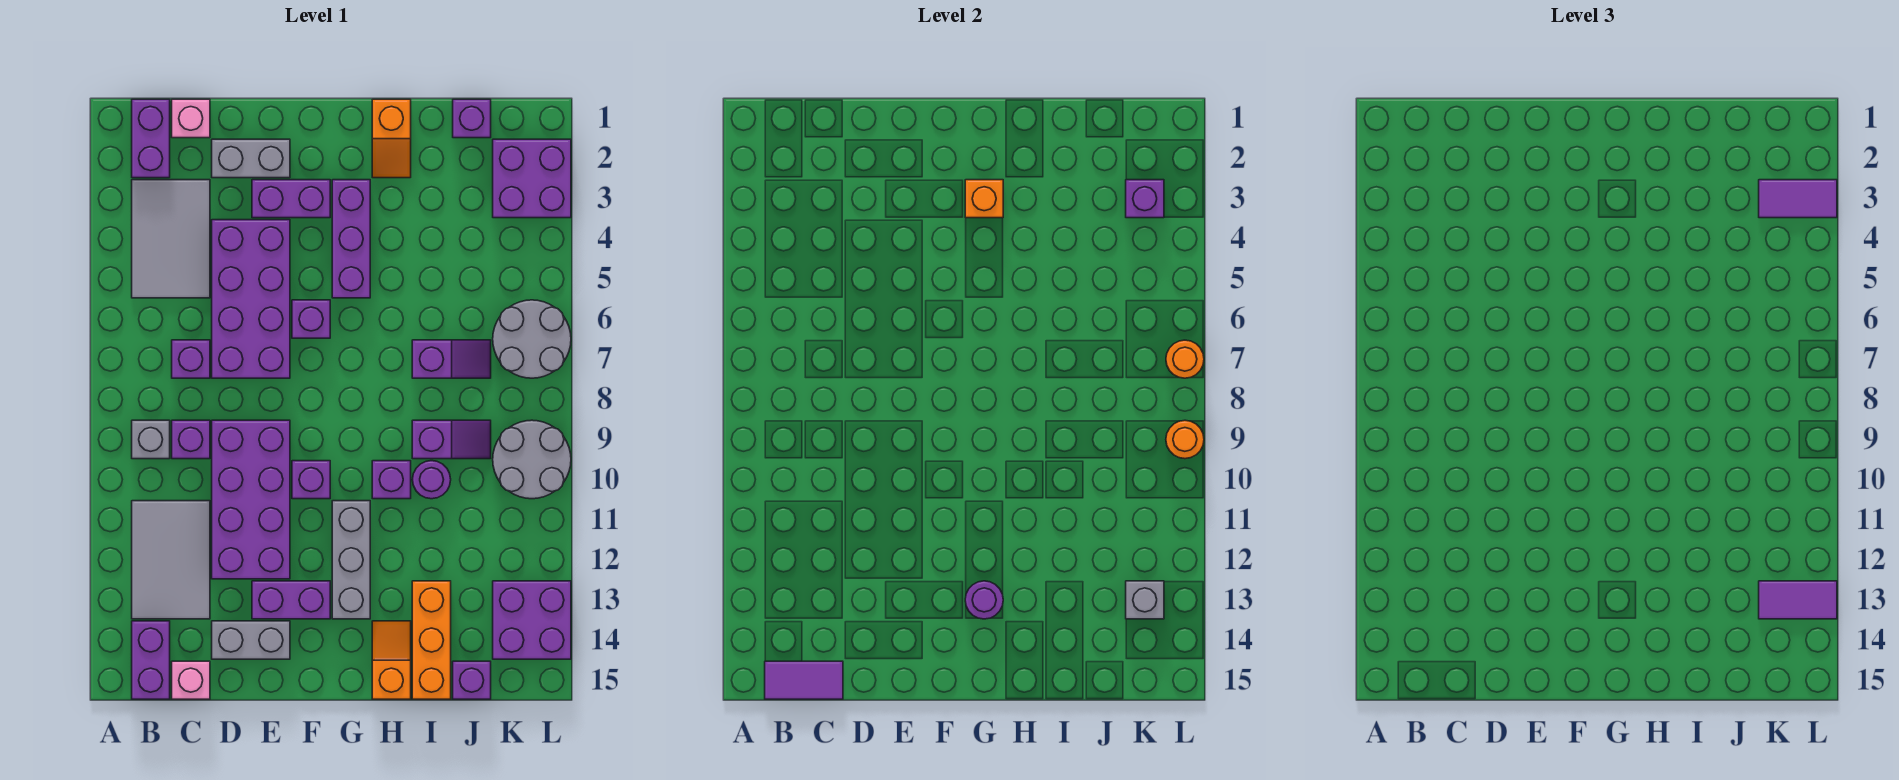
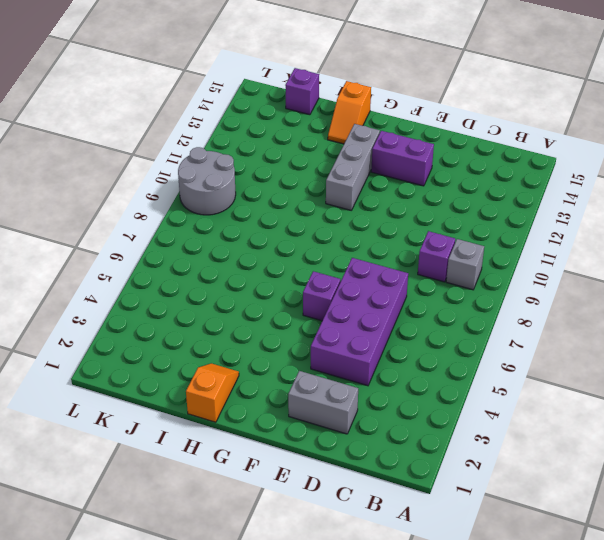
none -> purple brick B1:B2 level 1
none -> grey tile B3:C5 level 1
none -> grey tile B11:C13 level 1
none -> purple brick B14:B15 level 1

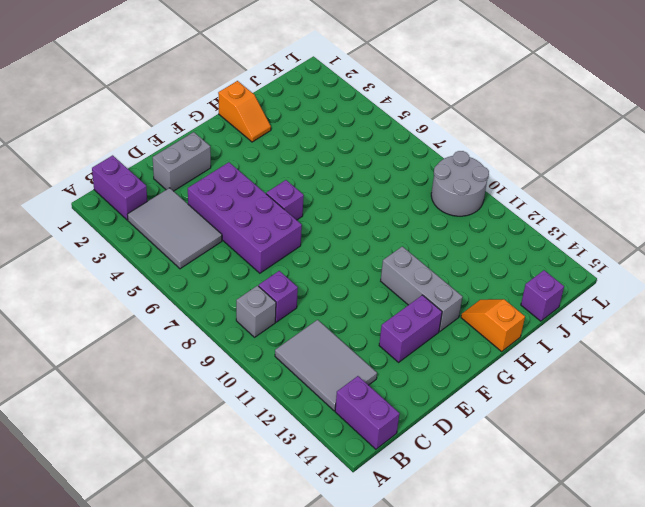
none -> pink brick C1 level 1
none -> purple brick C7 level 1
none -> pink brick C15 level 1
none -> purple brick D9:E12 level 1

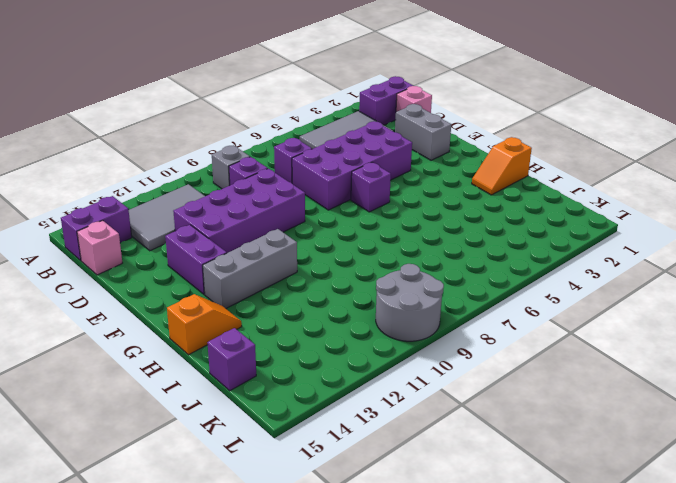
none -> grey brick D14:E14 level 1
none -> purple brick E3:F3 level 1
none -> purple brick F10 level 1
none -> purple brick G3:G5 level 1

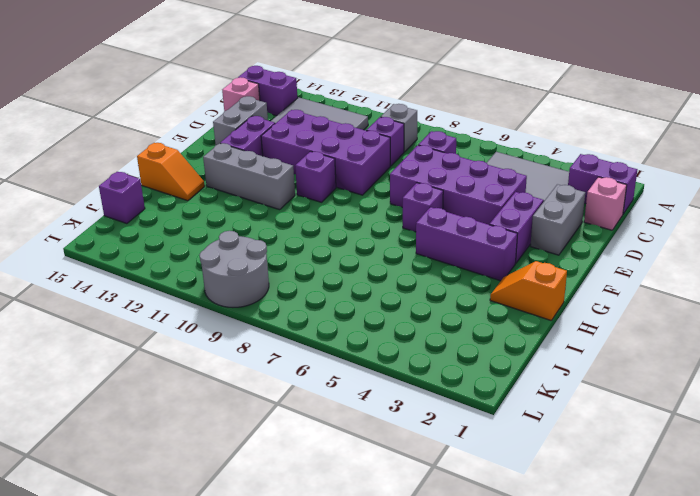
none -> purple brick H10 level 1
none -> purple slope I7:J7 level 1 top I
none -> purple slope I9:J9 level 1 top I
none -> purple round brick I10 level 1

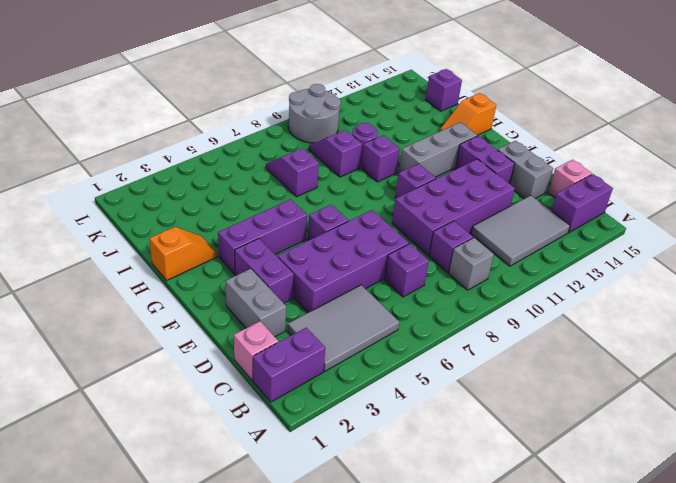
none -> orange brick I13:I15 level 1
none -> purple brick J1 level 1
none -> purple brick K2:L3 level 1
none -> grey round brick K6:L7 level 1

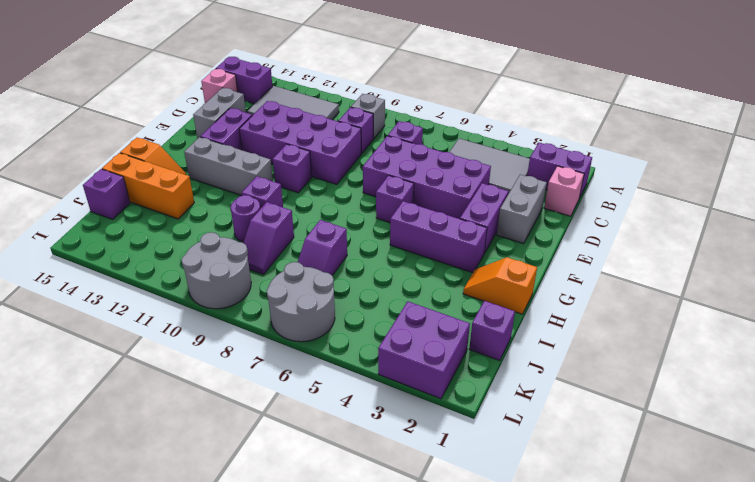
none -> purple brick K13:L14 level 1
none -> purple tile B15:C15 level 2
none -> orange brick G3 level 2
none -> purple round brick G13 level 2

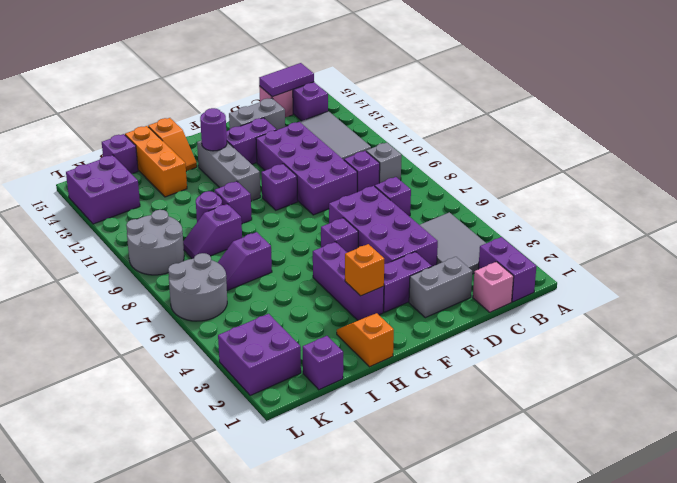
none -> purple brick K3 level 2
none -> grey brick K13 level 2
none -> orange round brick L7 level 2
none -> orange round brick L9 level 2

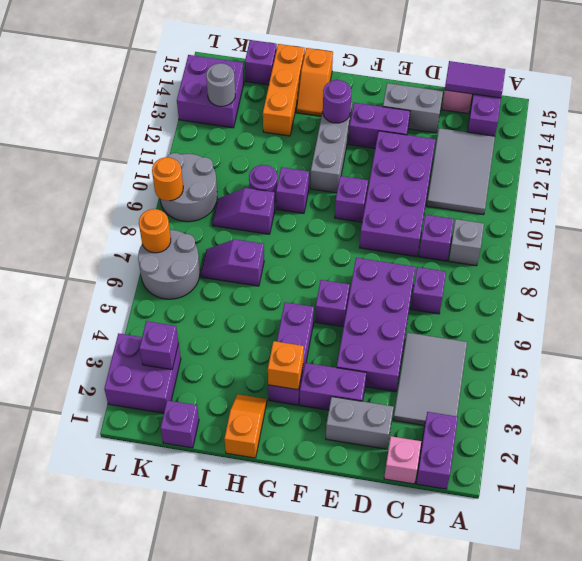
grey round brick K13 level 2 -> grey brick K13 level 2
none -> purple tile K3:L3 level 3
none -> purple tile K13:L13 level 3

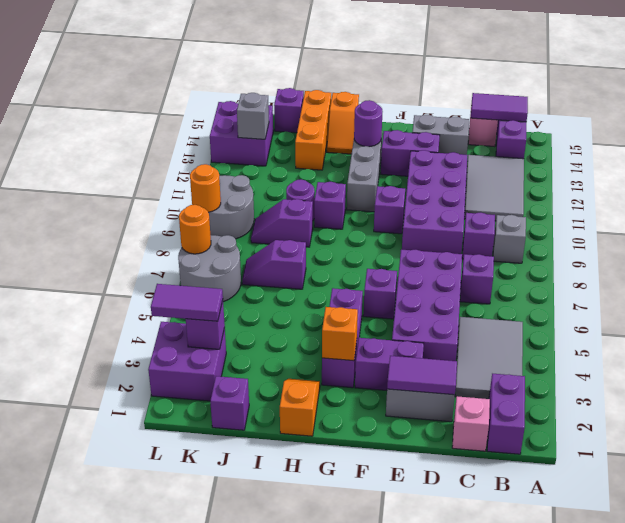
purple tile D2:E2 level 2 -> purple tile K13:L13 level 3

